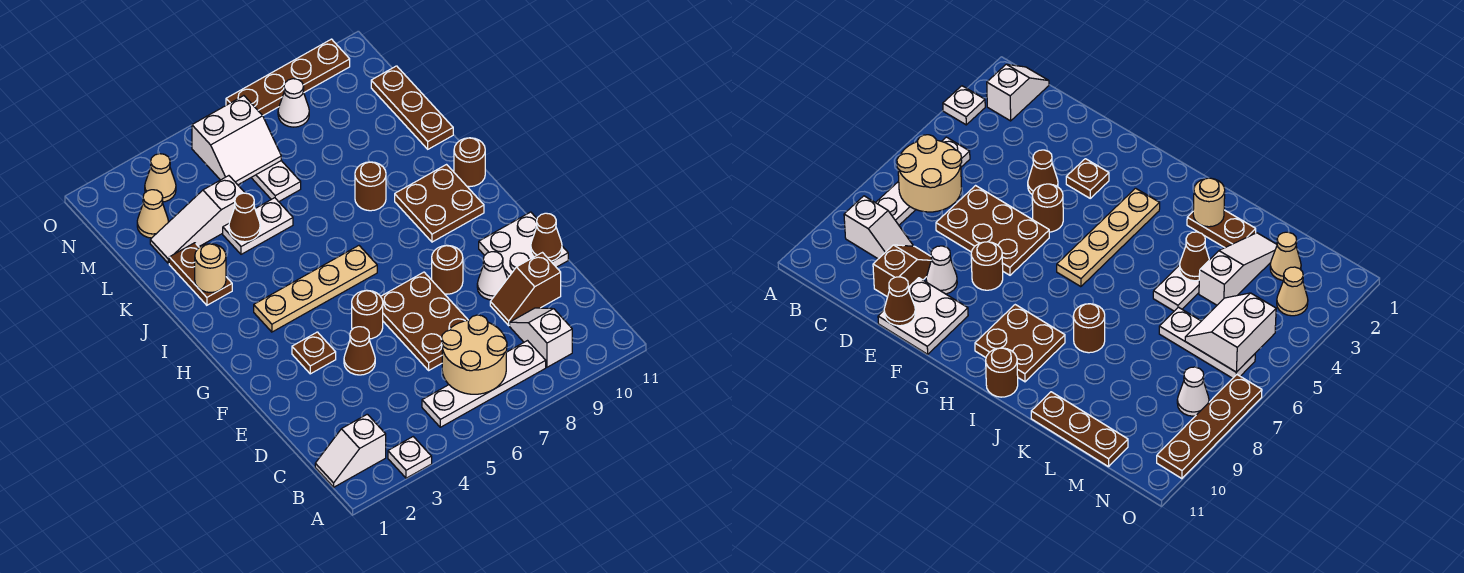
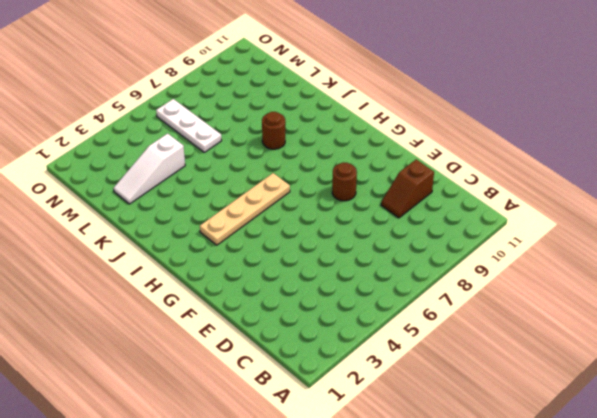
none -> white plate A3 level 1
none -> white slope B1:B2 level 1 top 2
none -> white plate B5:B8 level 1
none -> white slope B9:C9 level 1 top B

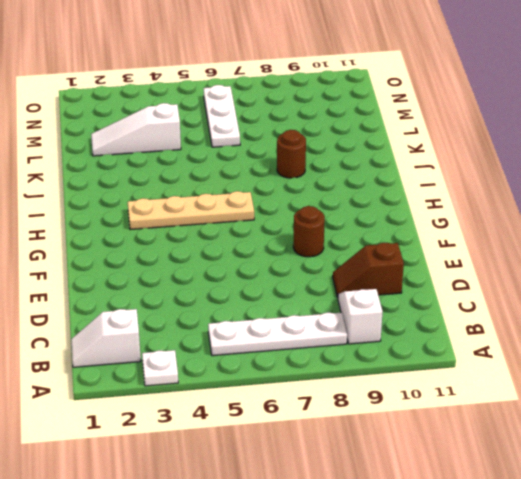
none -> brown plate D6:F7 level 1
none -> brown cone E4 level 1
none -> white cone E9 level 1
none -> white plate E10:F11 level 1

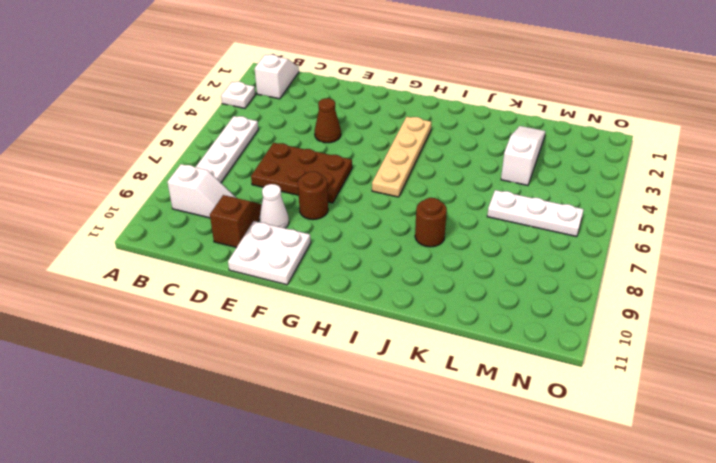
none -> brown plate F3 level 1
none -> brown round brick F5 level 1
none -> brown plate H9:I10 level 1
none -> brown round brick I11 level 1

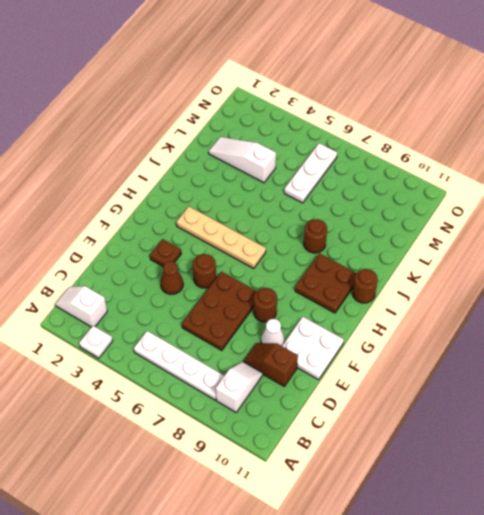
none -> brown plate J2:K2 level 1
none -> white plate K4:K5 level 1
none -> brown plate K11:M11 level 1
none -> tan cone M2 level 1

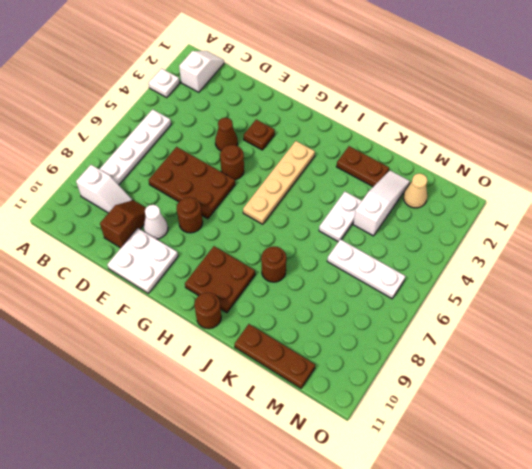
none -> tan cone N3 level 1
none -> white cone N8 level 1
none -> brown plate O7:O10 level 1
none -> tan round brick B6:C7 level 2

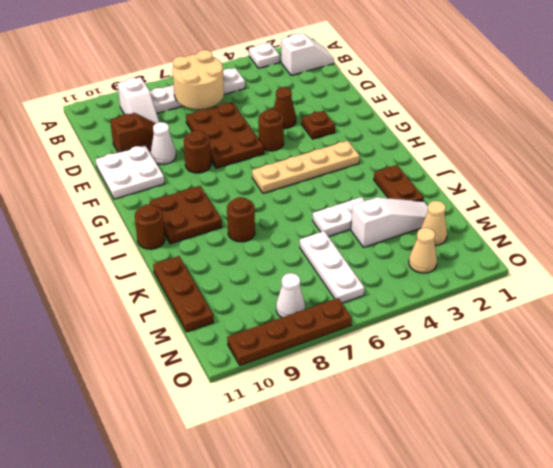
none -> brown cone E11 level 2
none -> tan round brick J2 level 2
none -> brown cone K4 level 2
none -> white slope M5:N6 level 2 top N

